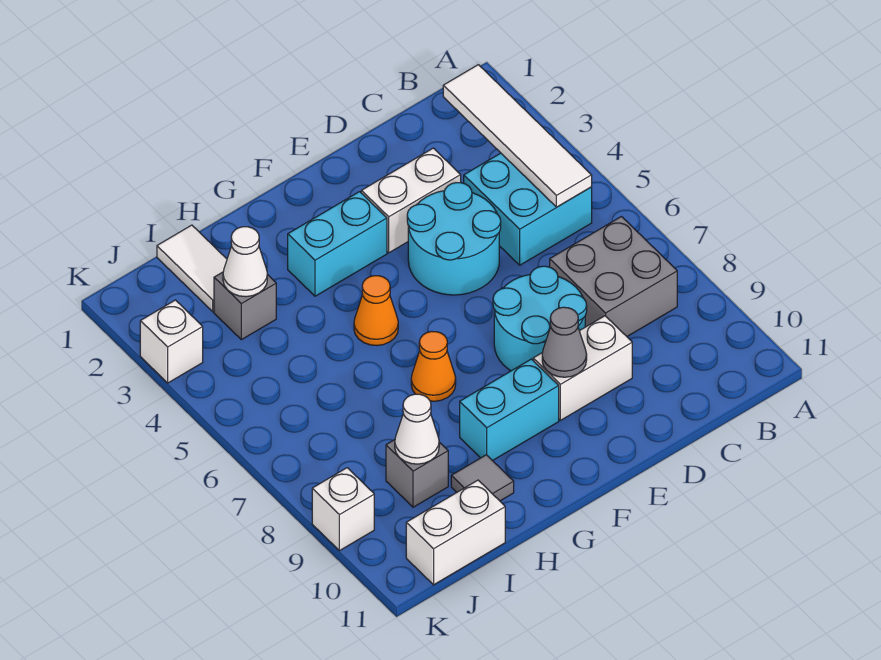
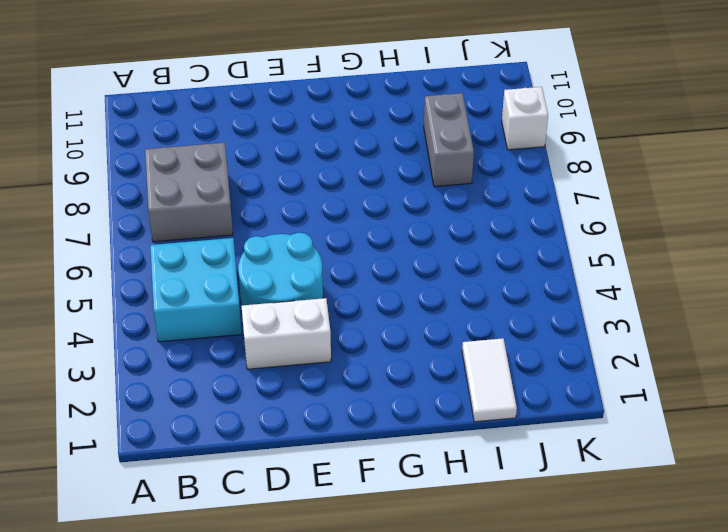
grey brick I8:I9 level 1 -> grey brick I9 level 1
none -> cyan round brick D7:E8 level 1
none -> white brick D9:E9 level 1
none -> cyan brick F3:G3 level 1

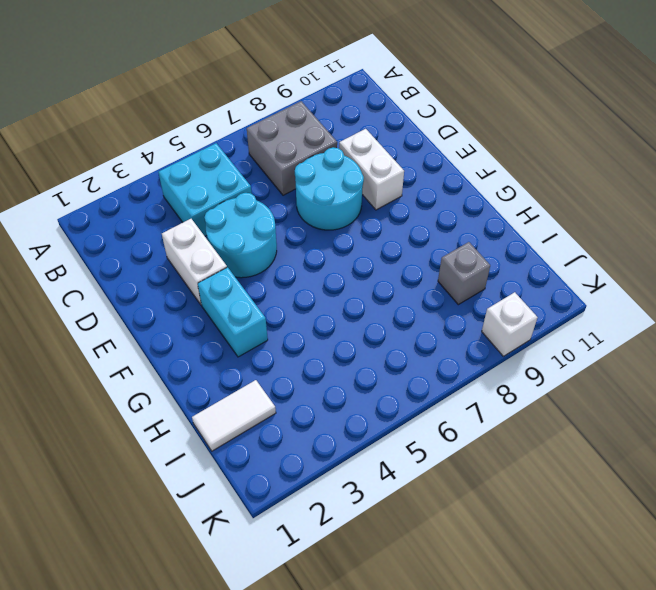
none -> cyan brick F9:G9 level 1
none -> orange cone G5 level 1
none -> orange cone G7 level 1

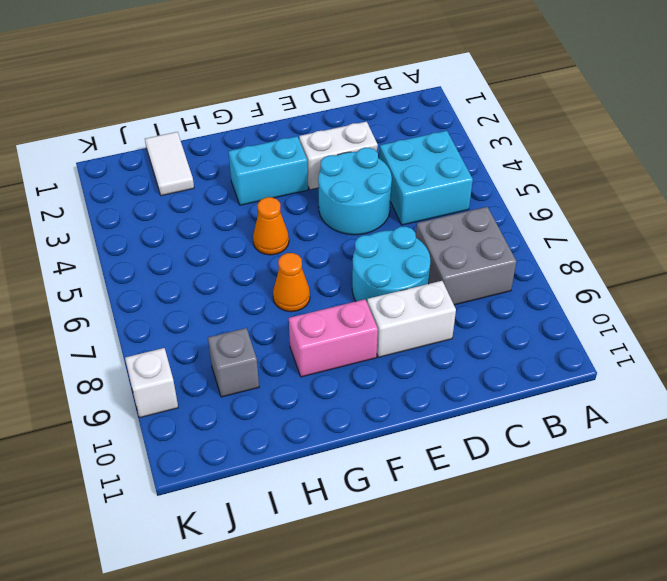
pink brick F9:G9 level 1 -> cyan brick F9:G9 level 1
none -> grey tile H10 level 1
none -> grey brick I3 level 1
none -> white brick I11:J11 level 1

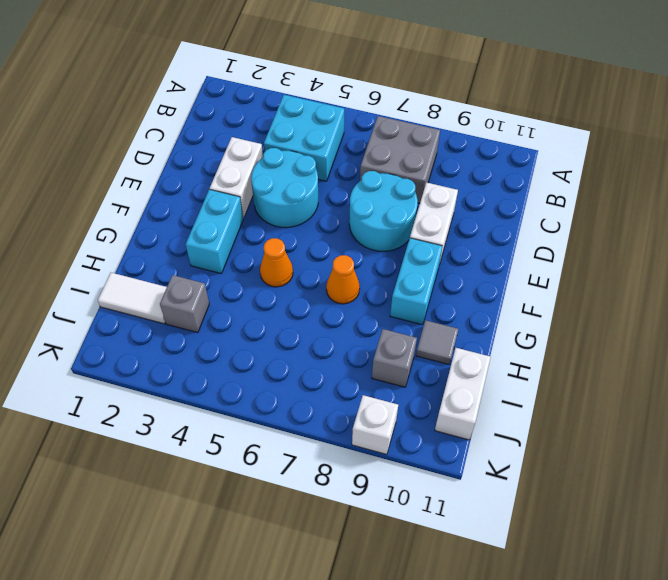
none -> white brick K3 level 1
none -> white tile B2:B5 level 2
none -> grey cone E9 level 2

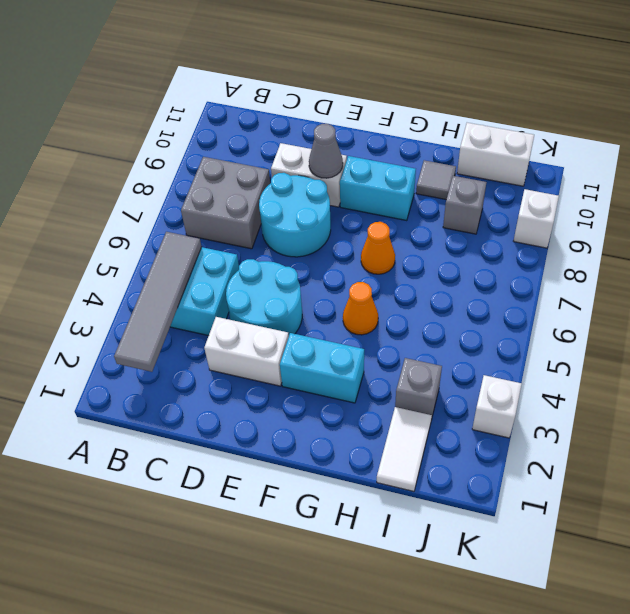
grey tile B2:B5 level 2 -> white tile B2:B5 level 2
none -> white cone I3 level 2
none -> white cone I9 level 2

